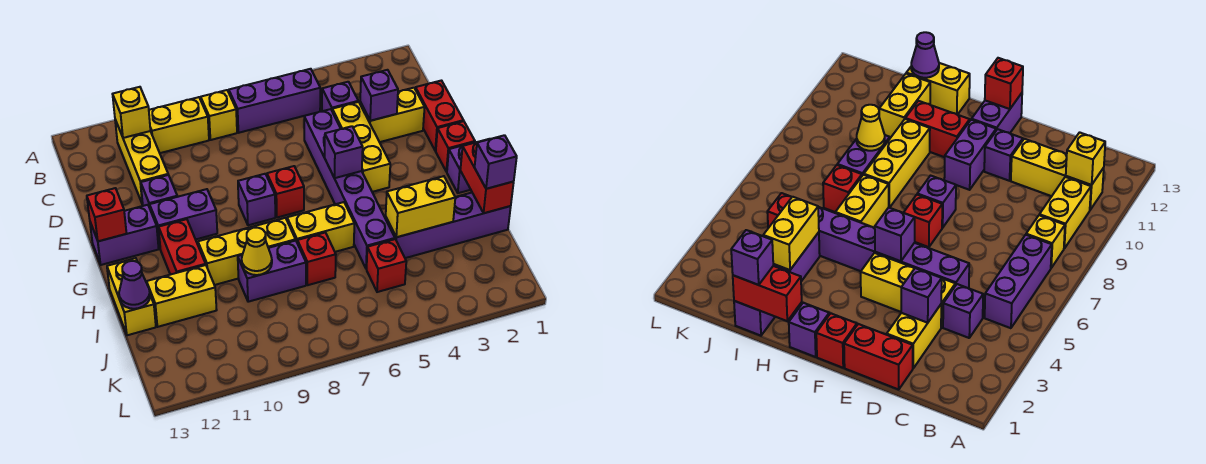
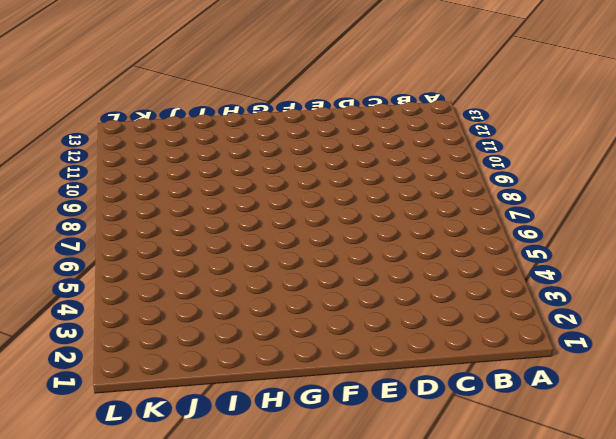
none -> purple brick B5:B7 level 1
none -> yellow brick B8 level 1
none -> yellow brick B9:B10 level 1
none -> yellow brick B11:D11 level 1

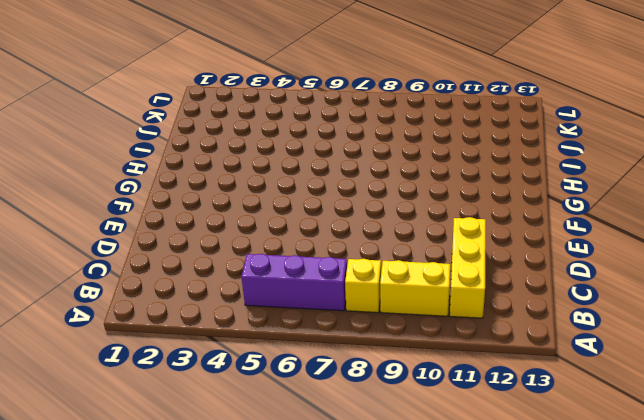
none -> purple brick C4 level 1
none -> red brick D1:E1 level 1
none -> yellow brick D2:D3 level 1
none -> yellow brick D4:F4 level 1

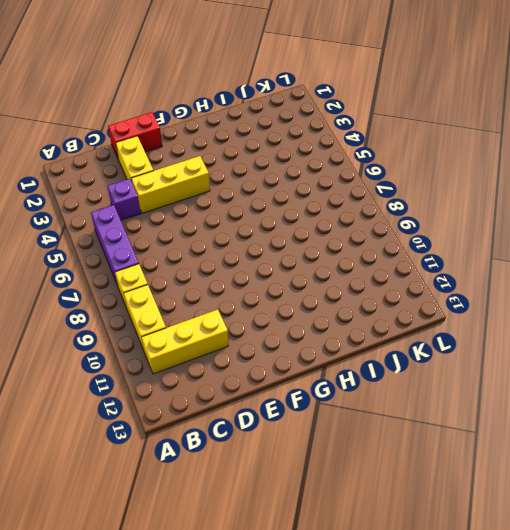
none -> purple brick D5:I5 level 1
none -> purple brick E11 level 1
none -> red brick F1 level 1
none -> red brick F7 level 1

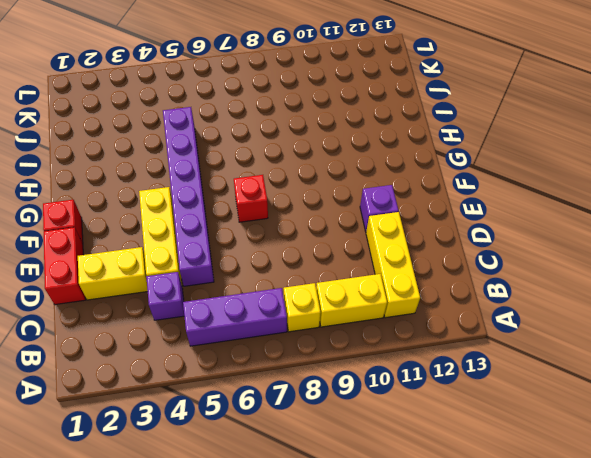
none -> purple brick F8 level 1
none -> purple brick F10:F11 level 1
none -> purple brick F12:F13 level 1
none -> purple brick G1 level 1

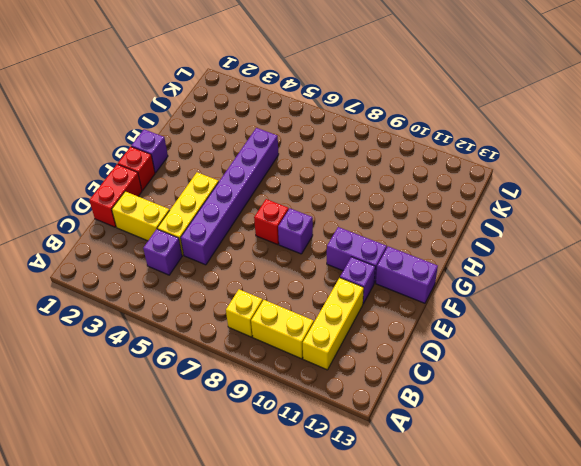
none -> purple brick B5:B7 level 1
none -> red brick G11:H11 level 1
none -> yellow brick H6:H7 level 1
none -> yellow brick H8:H10 level 1

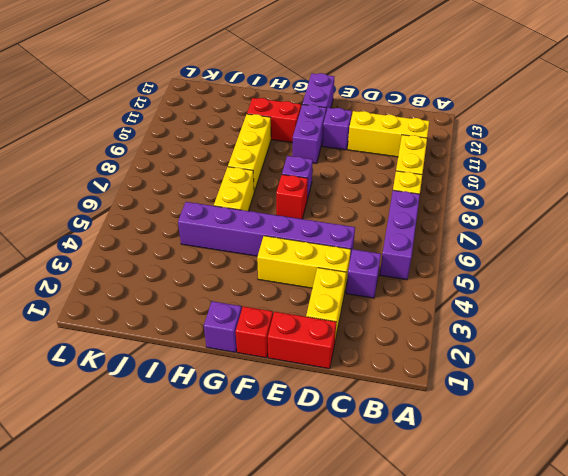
none -> yellow brick H13:I13 level 1
none -> purple brick I1:I4 level 1
none -> red brick I7 level 1
none -> purple brick I8:I9 level 1

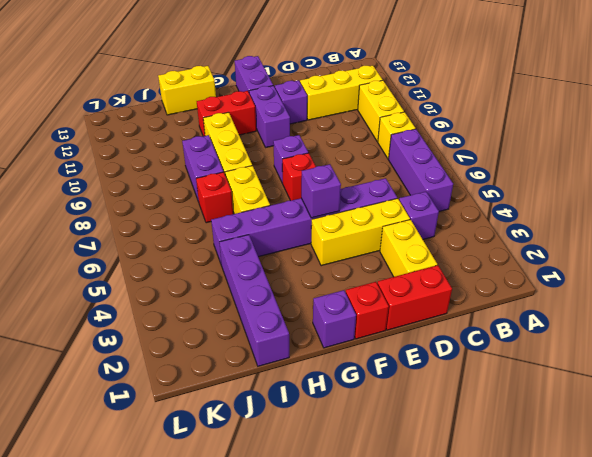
none -> yellow brick I11:I12 level 1
none -> red brick J5 level 1
none -> yellow brick B11 level 2
none -> purple brick D3 level 2

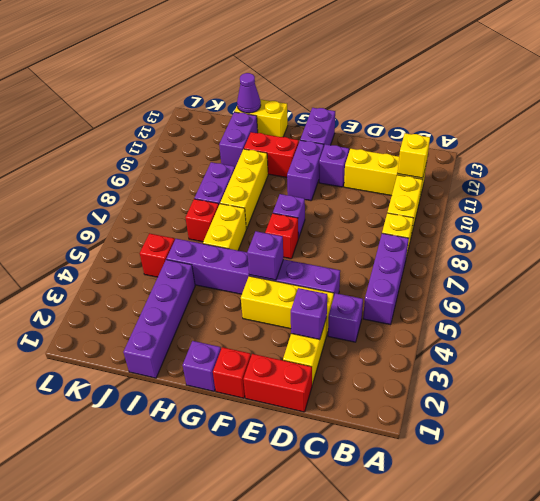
purple brick I11:I12 level 1 -> yellow brick I11:I12 level 1
none -> red brick F13 level 2
none -> red brick H1:I1 level 2
none -> yellow brick I3:I4 level 2
none -> yellow cone I9 level 2

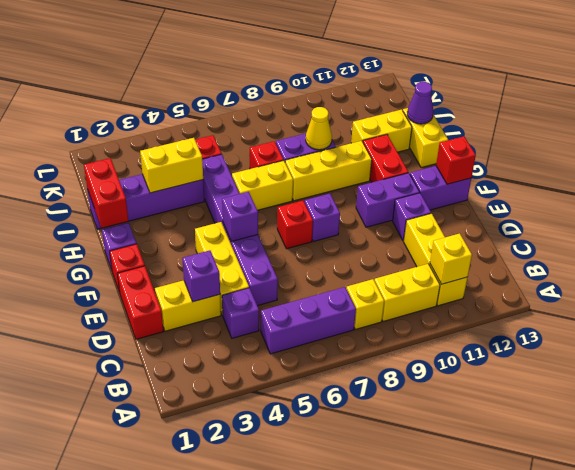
none -> purple brick I1 level 3

